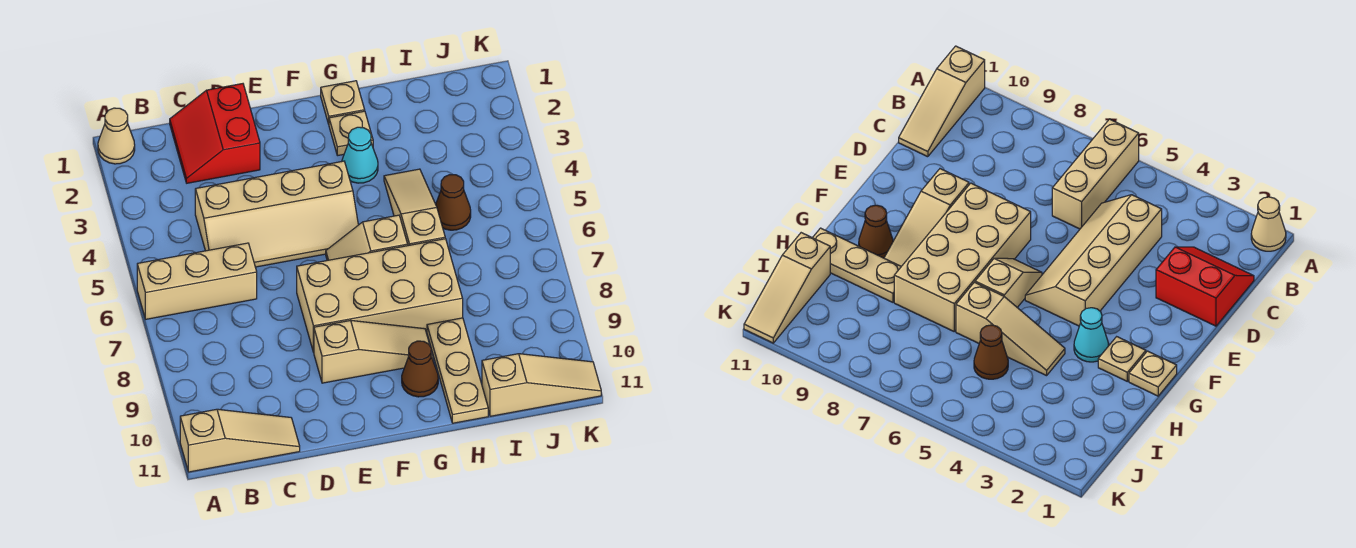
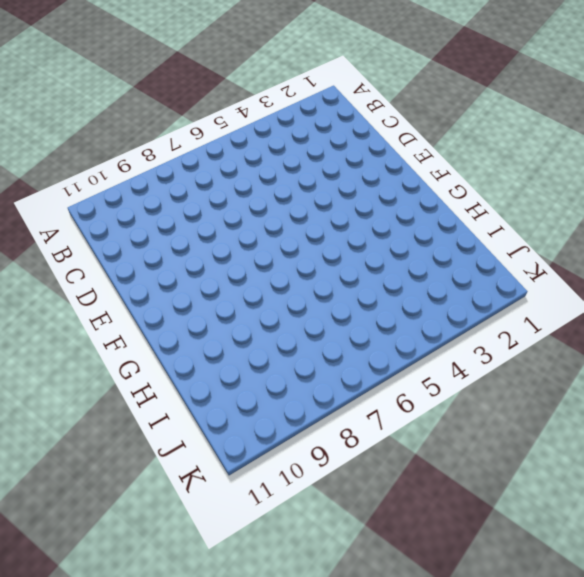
none -> tan cone A1 level 1
none -> tan brick A6:C6 level 1
none -> tan slope A11:C11 level 1 top A

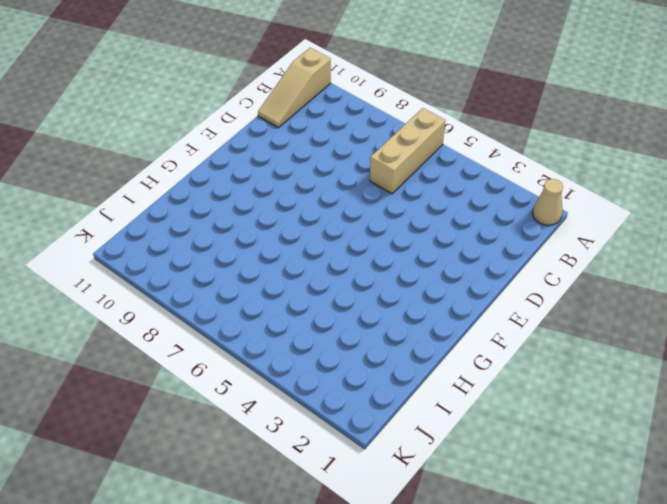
none -> red slope C1:D2 level 1 top D
none -> tan slope C4:F5 level 1 top 4
none -> tan brick E7:H8 level 1

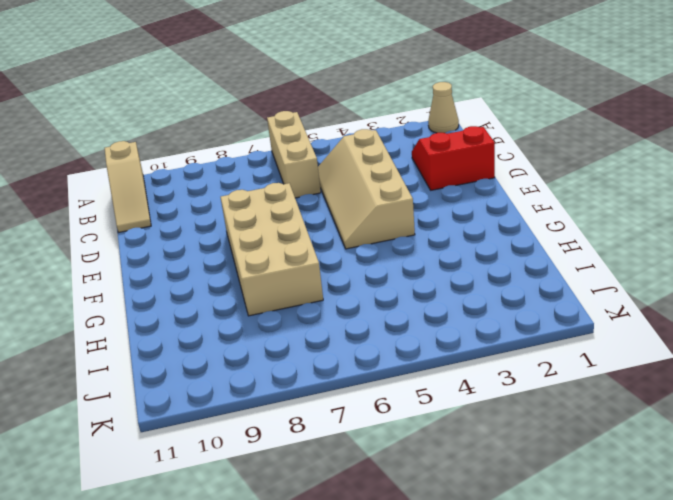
none -> tan slope E9:G9 level 1 top E
none -> tan slope F6:G6 level 1 top G
none -> tan plate G1 level 1

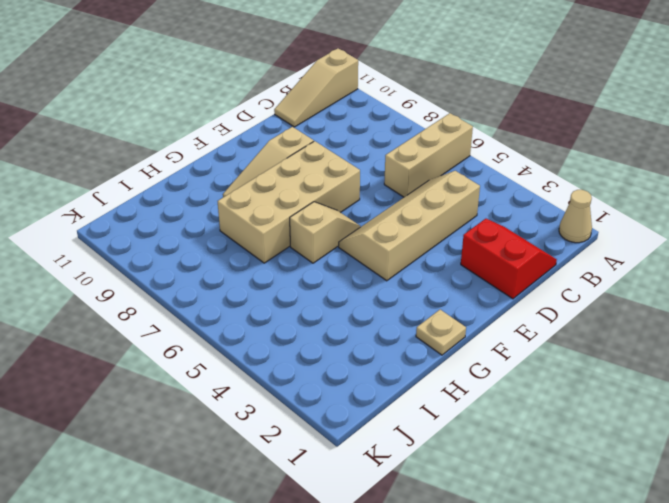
none -> tan plate G2 level 1
none -> cyan cone G3 level 1
none -> brown cone G10 level 1

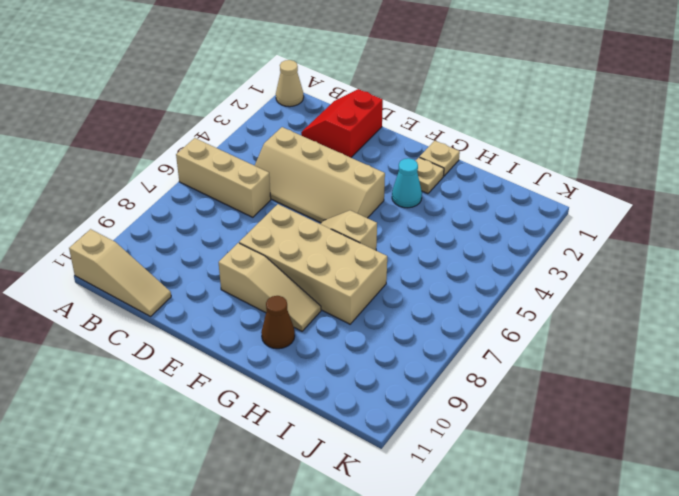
none -> tan slope H4:H6 level 1 top 6
none -> tan plate H9:H11 level 1
none -> brown cone I5 level 1

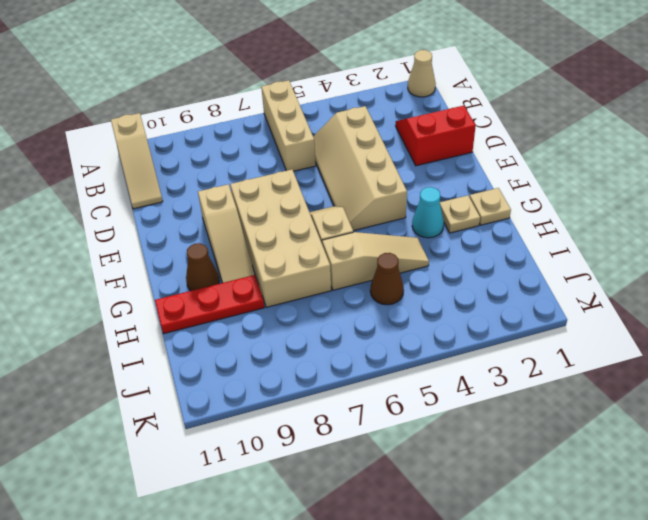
red plate H9:H11 level 1 -> tan plate H9:H11 level 1
none -> tan slope I11:K11 level 1 top I

